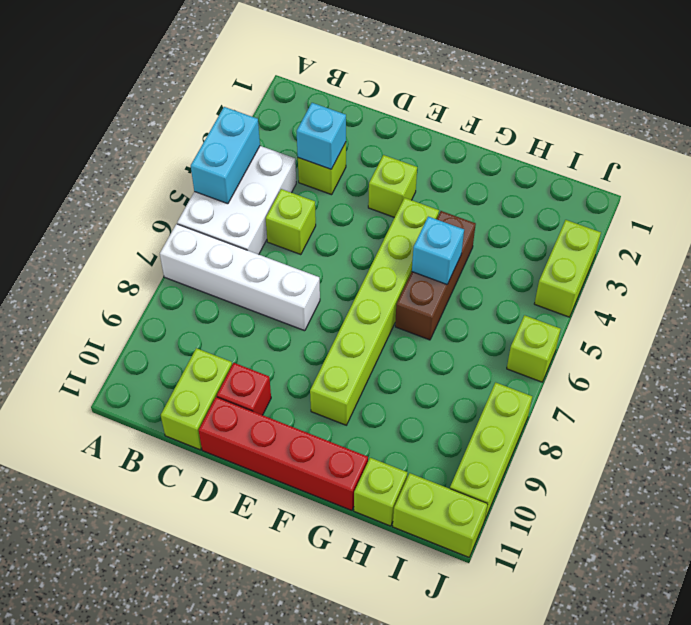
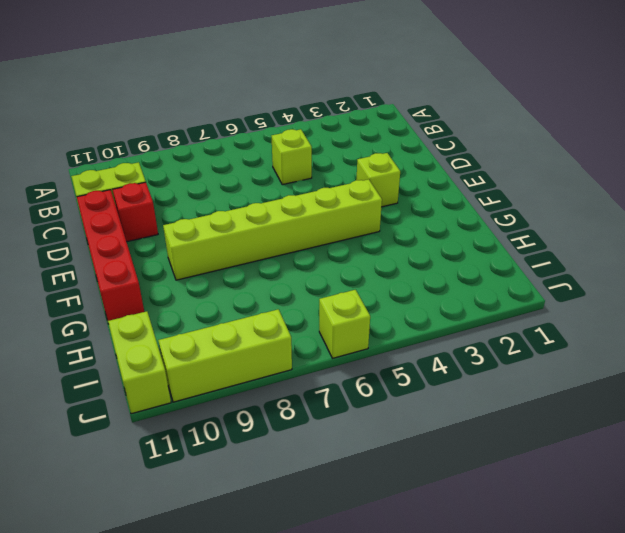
none -> white brick A4:B6 level 1
none -> white brick A7:D7 level 1
none -> lime brick C3 level 1

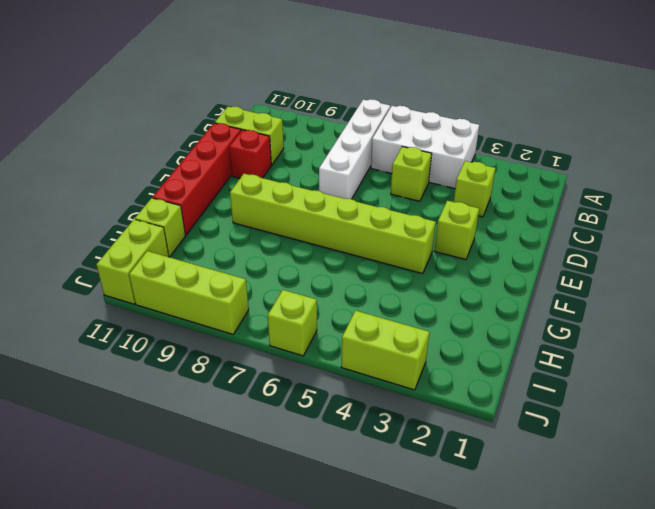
none -> brown brick G4:G6 level 1
none -> cyan brick A4:A5 level 2
none -> cyan brick C3 level 2

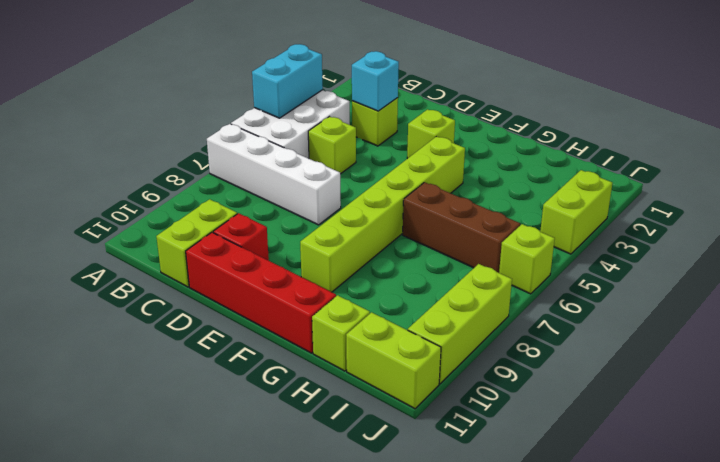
brown brick G6:I6 level 1 -> brown brick G4:G6 level 1
none -> cyan brick G5 level 2

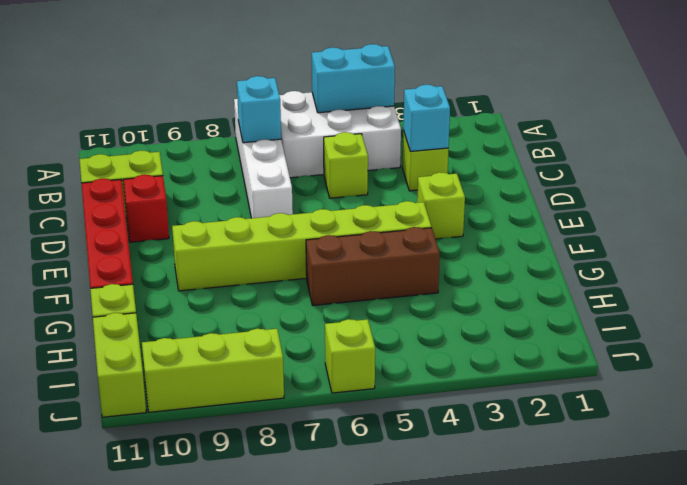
cyan brick B7 level 2 -> cyan brick G5 level 2
none -> lime brick J3:J4 level 1

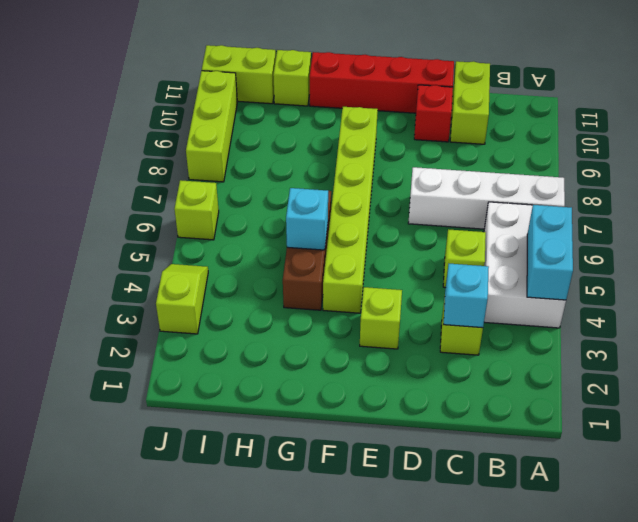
lime slope J3:J4 level 1 top 3 -> lime brick J3:J4 level 1

